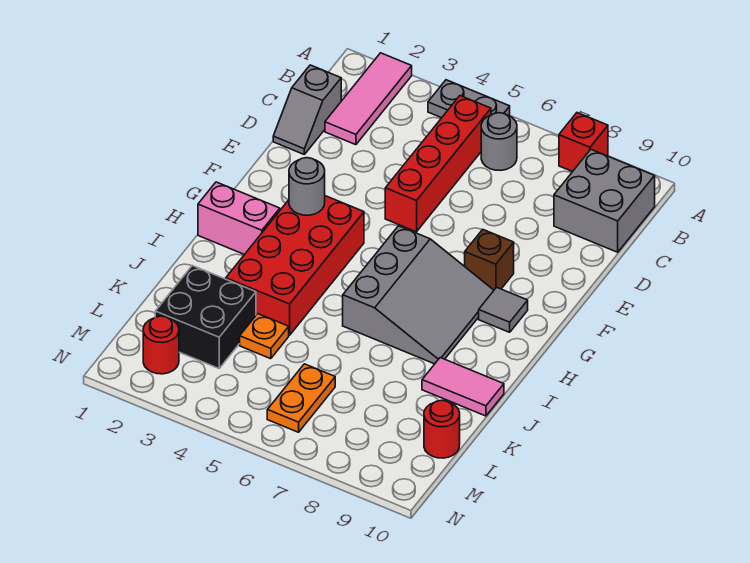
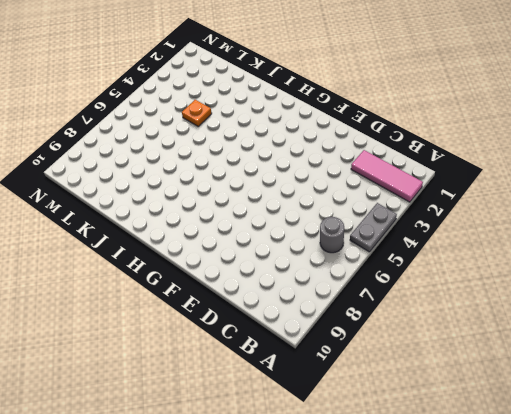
none -> red brick A8 level 1
none -> red brick B5:E5 level 1
none -> grey brick B9:C10 level 1

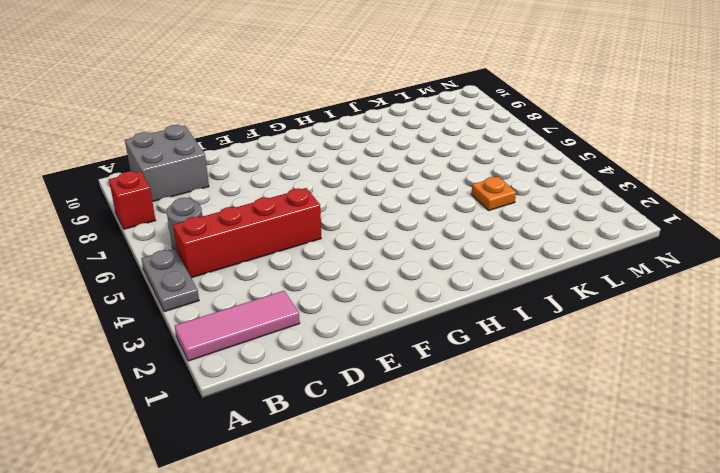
none -> grey slope C1:D1 level 1 top C
none -> brown brick F8 level 1
none -> red brick G3:J4 level 1

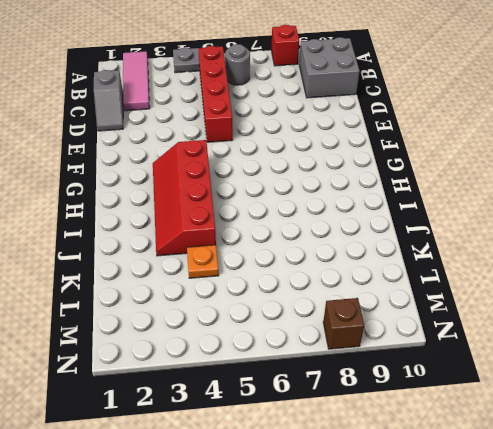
red slope G3:J4 level 1 top 4 -> red brick G3:J4 level 1
brown brick N8 level 1 -> brown brick F8 level 1
none -> grey slope G6:I8 level 1 top 6
none -> grey tile G9 level 1
none -> pink brick H1:H2 level 1

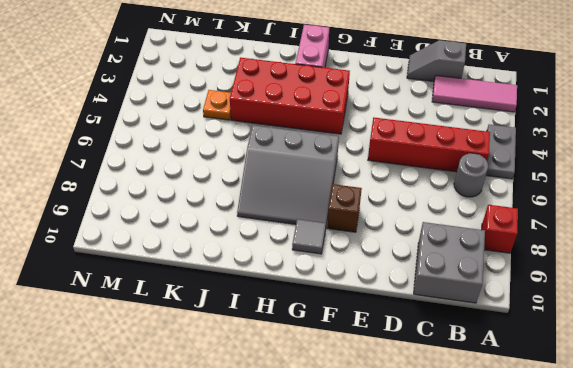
none -> pink tile J9:J10 level 1
none -> black brick K2:L3 level 1
none -> orange plate L6:M6 level 1

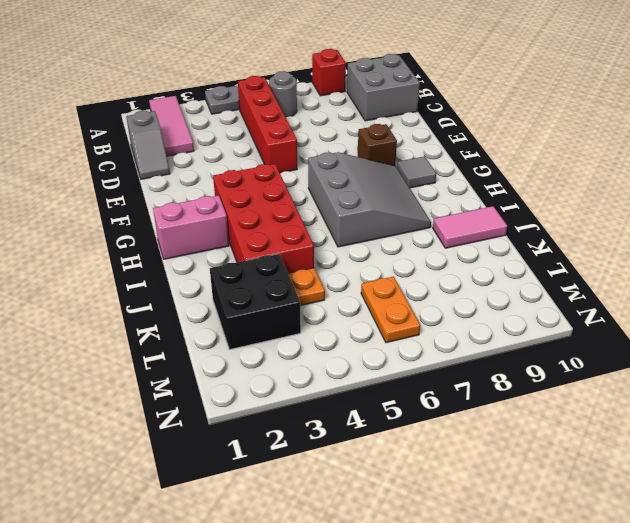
none -> red round brick L10 level 1
none -> red round brick M2 level 1
none -> grey round brick G3 level 2

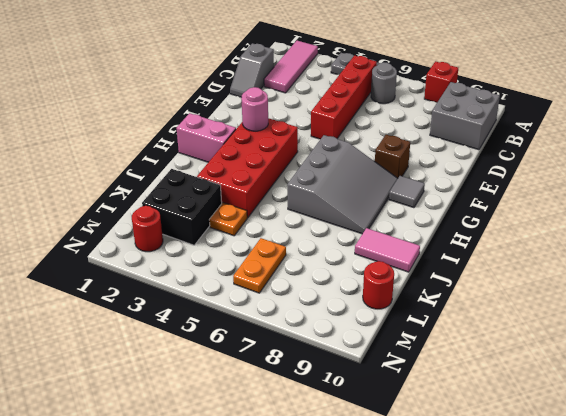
pink round brick G3 level 2 -> grey round brick G3 level 2

